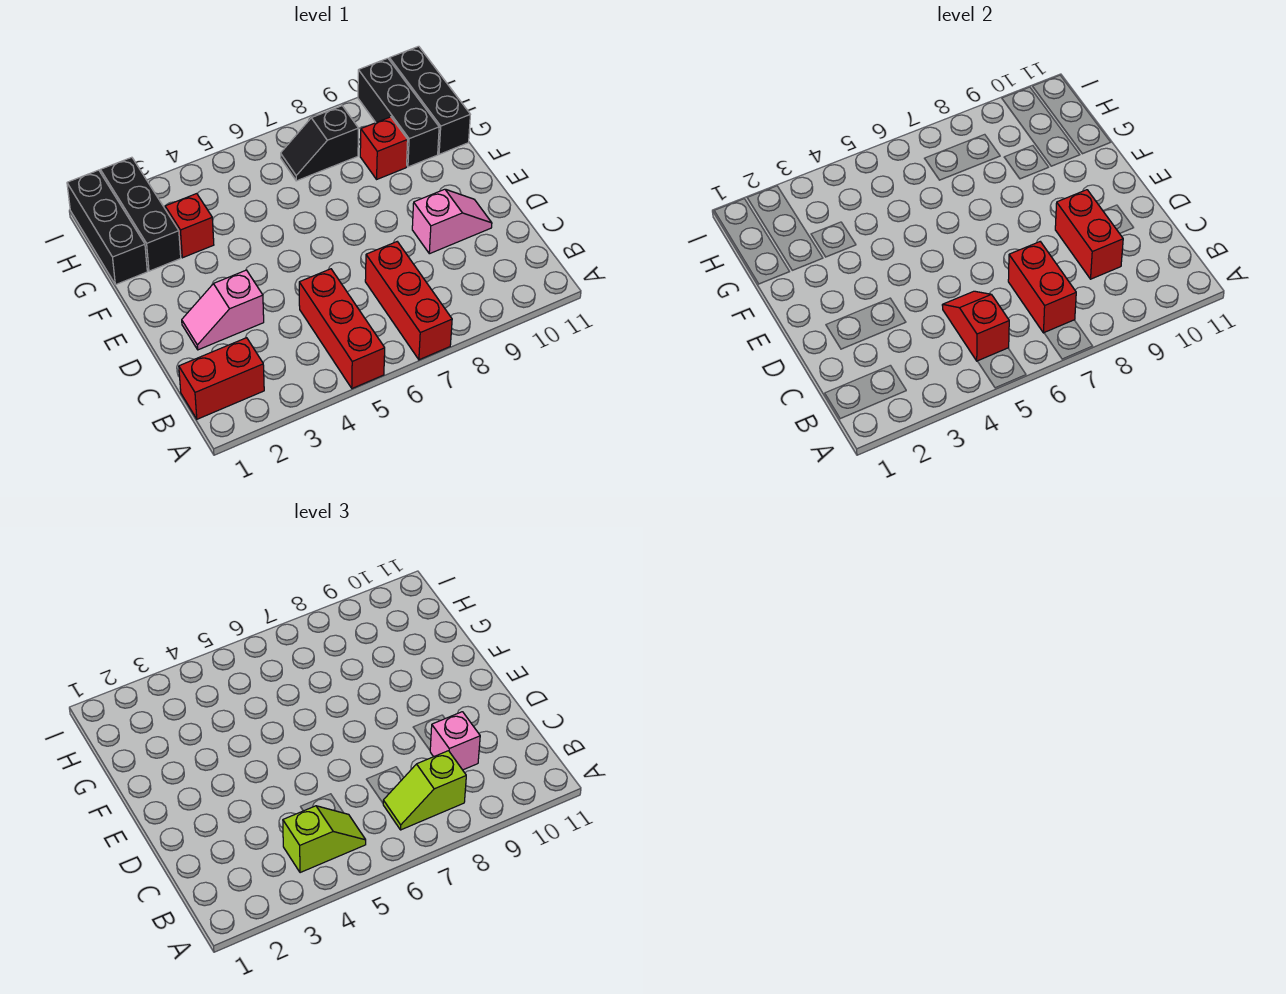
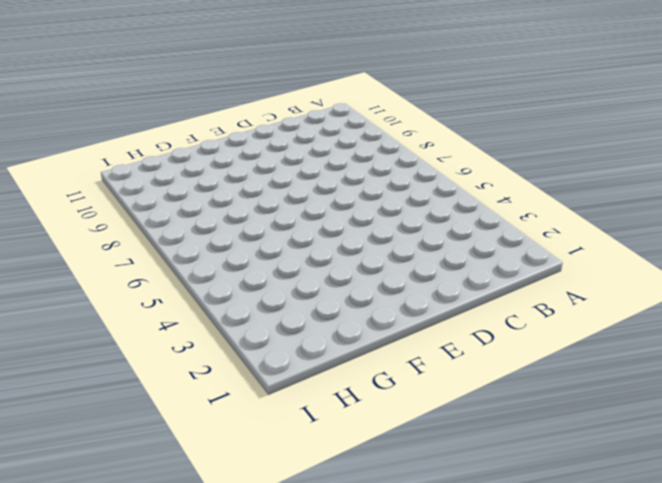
none -> red brick A5:C5 level 1
none -> red brick A7:C7 level 1
none -> red brick B1:B2 level 1

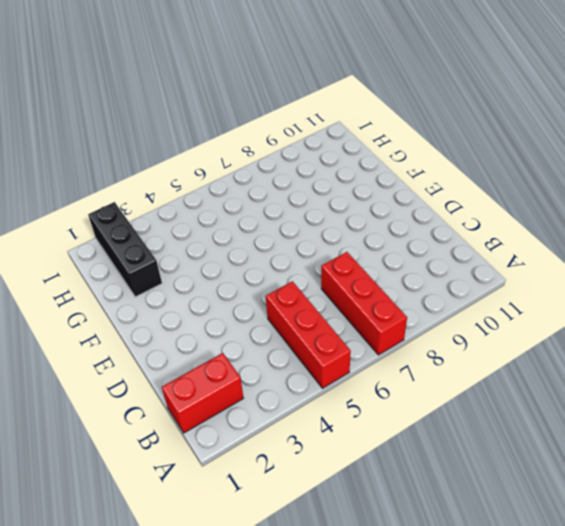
none -> pink slope D2:D3 level 1 top 3
none -> pink slope D9:D10 level 1 top 9
none -> black brick G1:I1 level 1

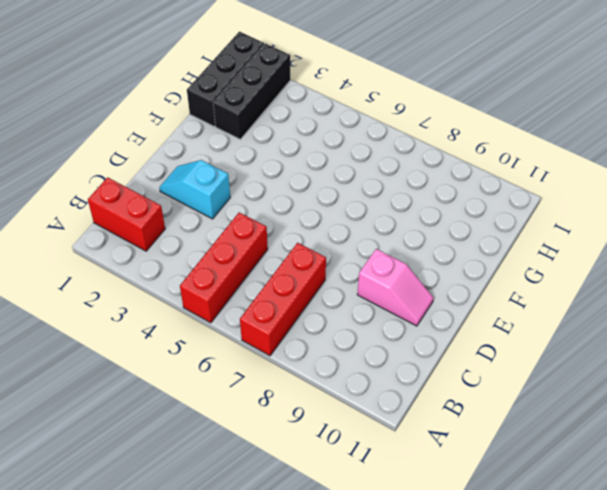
cyan slope D2:D3 level 1 top 3 -> pink slope D2:D3 level 1 top 3
none -> red brick G3 level 1
none -> red brick G9 level 1
none -> black brick G10:I10 level 1

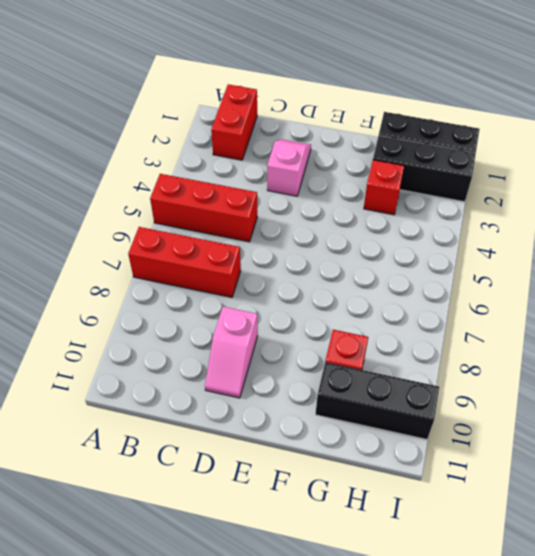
none -> black brick G11:I11 level 1
none -> black slope H7:H8 level 1 top 8
none -> red slope B5:C5 level 2 top B

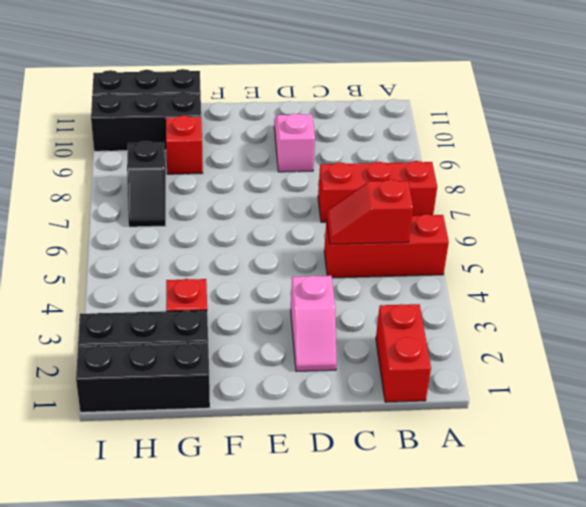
none -> red brick B7:C7 level 2
none -> red brick C9:D9 level 2
none -> lime slope B4:B5 level 3 top 4

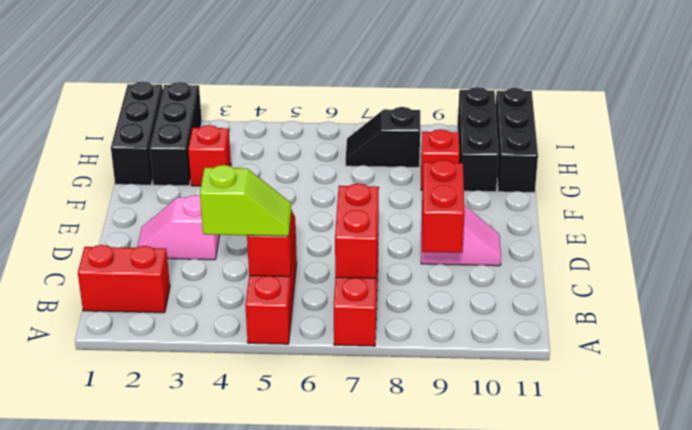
none -> lime slope B7:B8 level 3 top 8
none -> pink brick C9 level 3

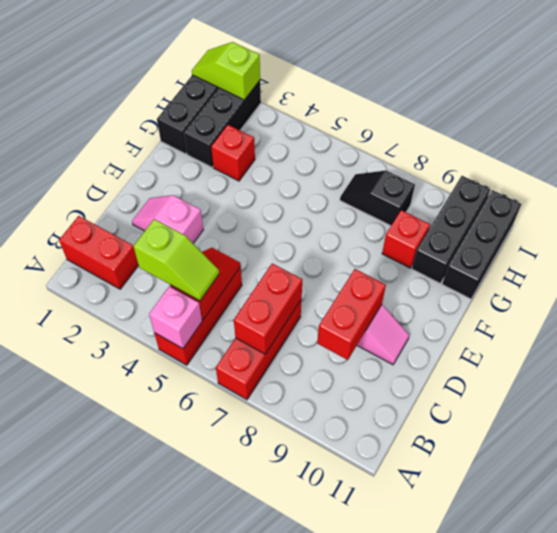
pink brick A5 level 2 -> pink brick C9 level 3
lime slope I1:I2 level 2 top 2 -> lime slope B7:B8 level 3 top 8

